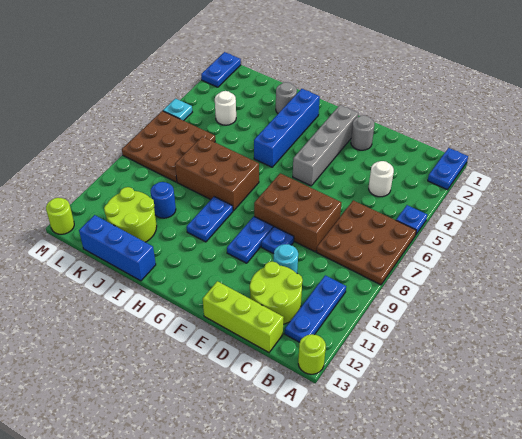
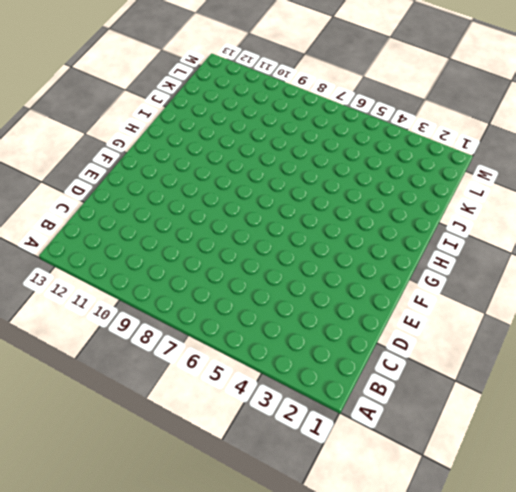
none -> blue plate A1:A2 level 1
none -> blue plate A5 level 1
none -> brown plate A6:C8 level 1

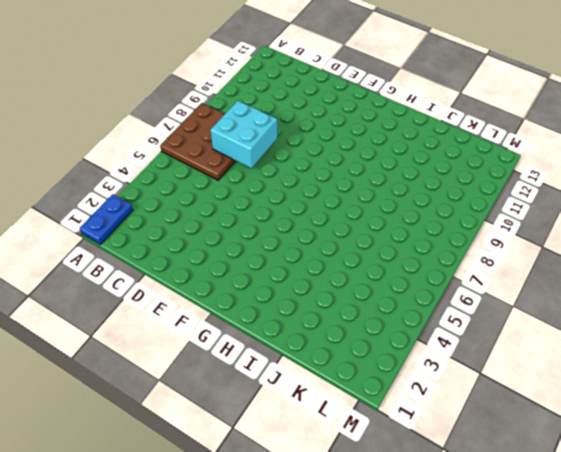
cyan brick C7:D8 level 2 -> none
none -> blue plate A5 level 1
none -> lime round brick A13 level 1
none -> blue plate B10:B12 level 1

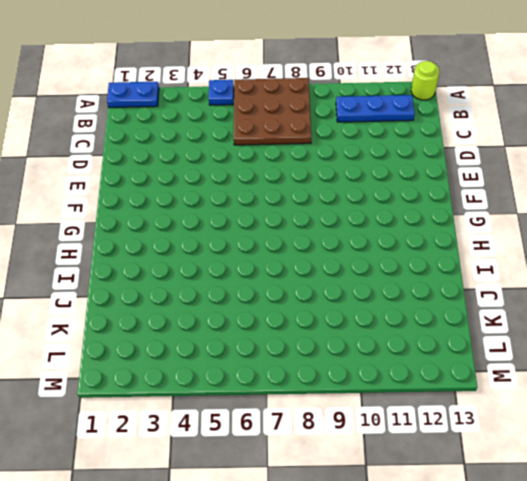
none -> white round brick C4 level 1
none -> lime round brick C11:D12 level 1
none -> lime brick C13:E13 level 1

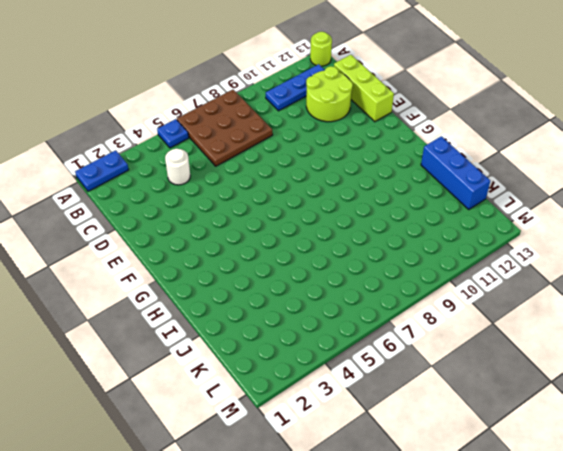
none -> brown brick D7:F8 level 1
none -> cyan round brick D10 level 1
none -> grey round brick E2 level 1

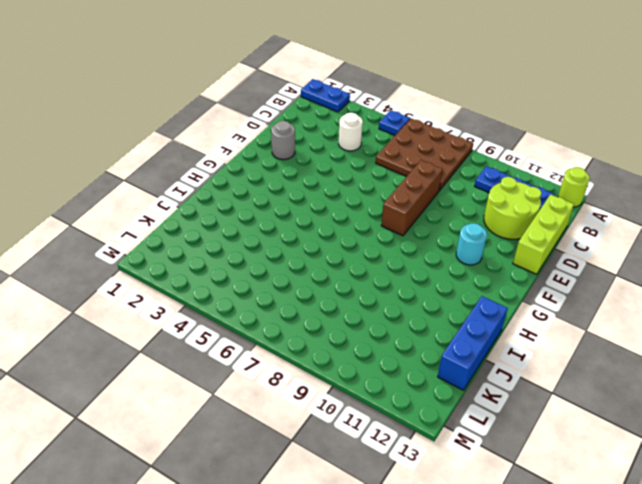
brown brick D8:F8 level 1 -> brown brick D7:F8 level 1
cyan round brick F11 level 1 -> cyan round brick D10 level 1
none -> blue plate E9 level 1
none -> grey brick F2:F5 level 1
none -> blue plate F9:F10 level 1

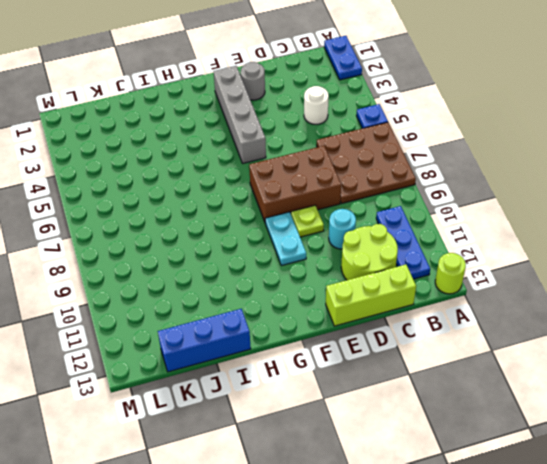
lime plate E9 level 1 -> blue plate E9 level 1
cyan plate F9:F10 level 1 -> blue plate F9:F10 level 1
none -> blue brick H2:H5 level 1
none -> brown brick H7:J8 level 1
none -> blue plate H9:H10 level 1

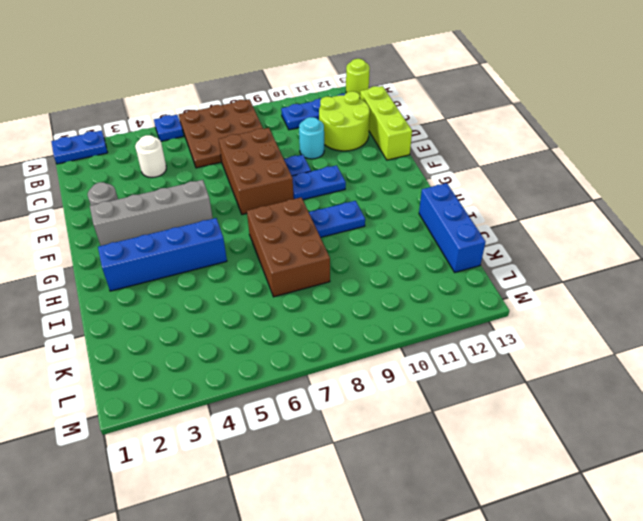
none -> grey round brick I2 level 1
none -> blue round brick J10 level 1
none -> lime round brick J11:K12 level 1

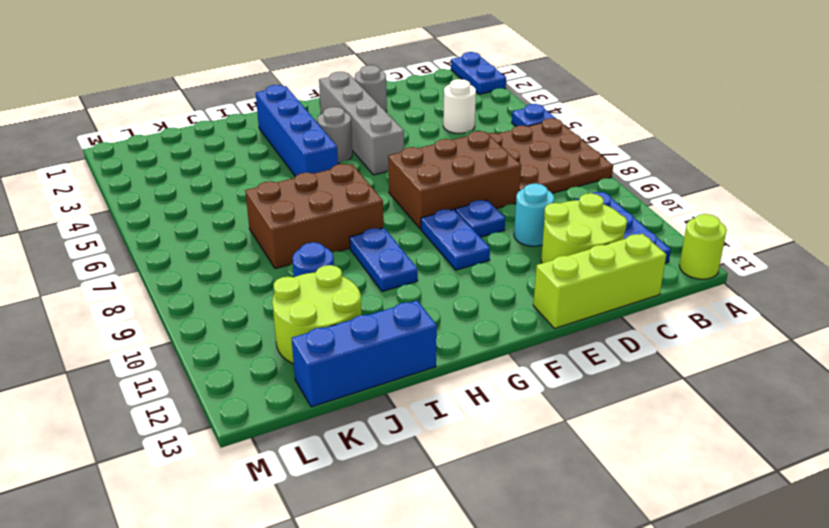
grey round brick G4 level 1 -> grey round brick I2 level 1
none -> white round brick K4 level 1
none -> brown plate K6:M8 level 1
none -> blue plate M1:M2 level 1

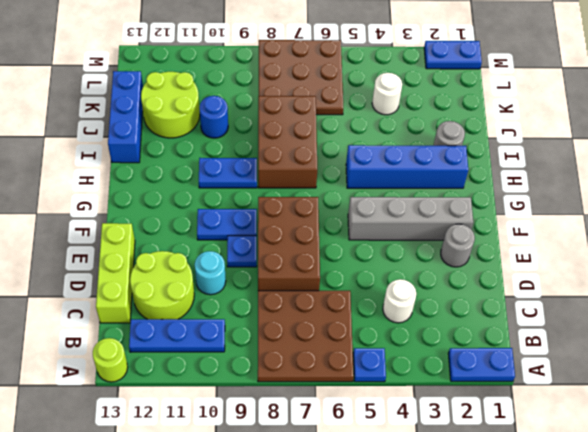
none -> cyan plate M5 level 1
none -> lime round brick M13 level 1

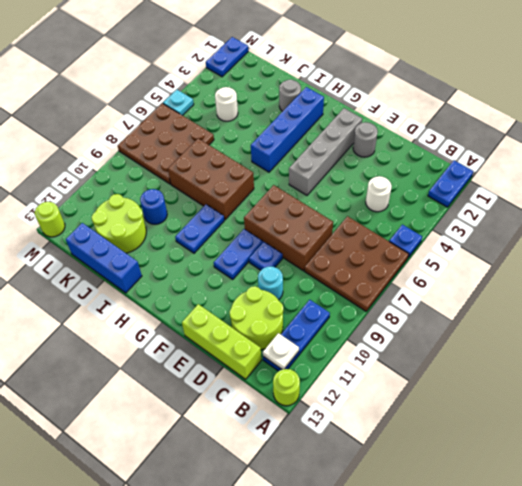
white plate B12 level 2 -> none

